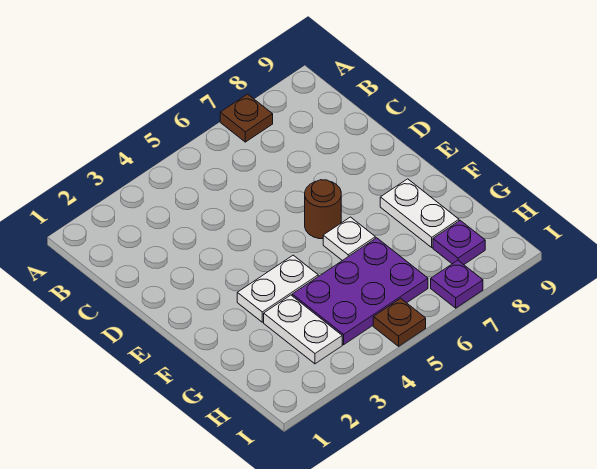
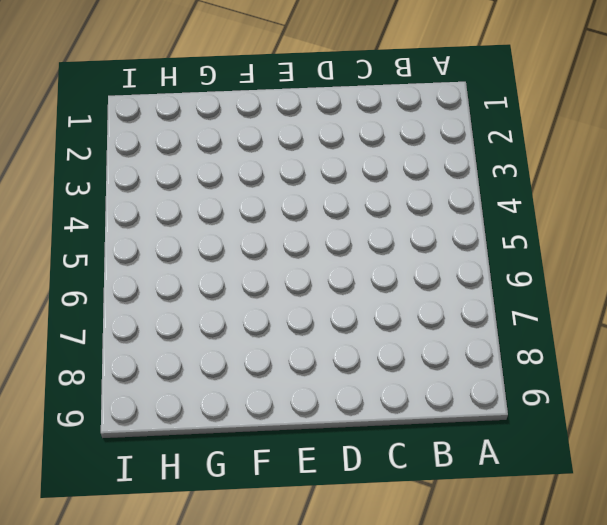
none -> brown plate A7 level 1
none -> brown round brick E6 level 1

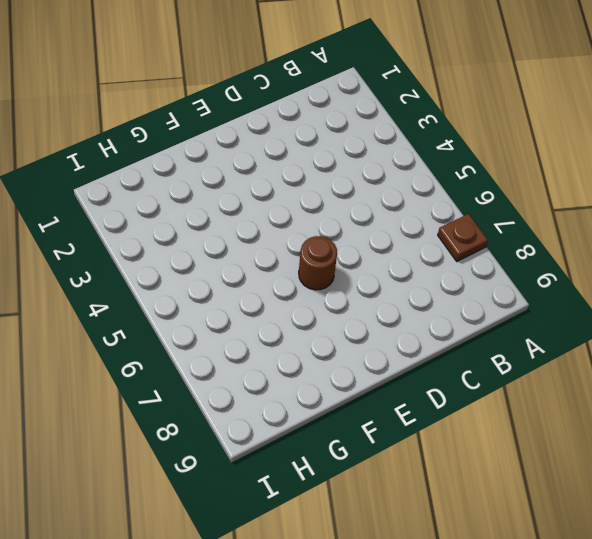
none -> white plate F3:F4 level 1
none -> white plate F6 level 1

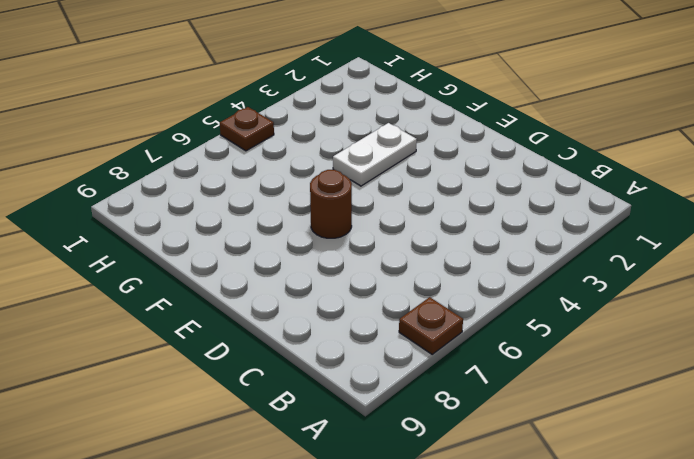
none -> white plate F6 level 1
none -> white plate F8:G8 level 1

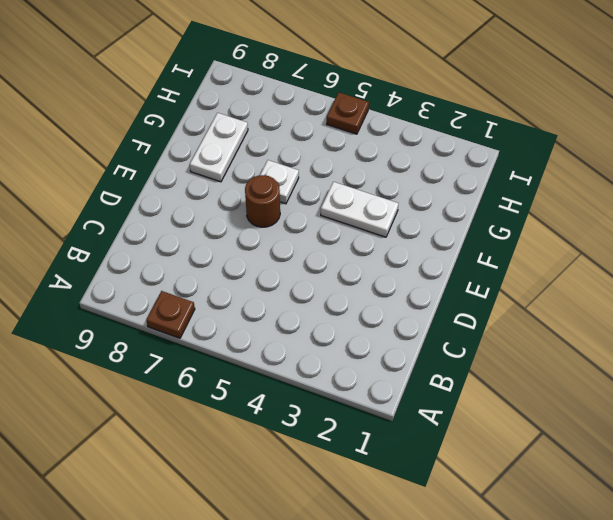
none -> white plate G3:H3 level 1
none -> purple plate G4:H6 level 1

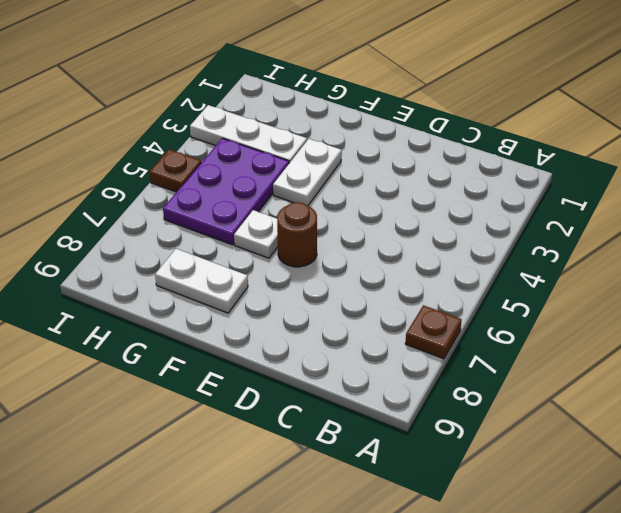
white plate G3:I3 level 1 -> white plate G3:H3 level 1
none -> purple plate H8 level 1
none -> purple plate I7 level 1

